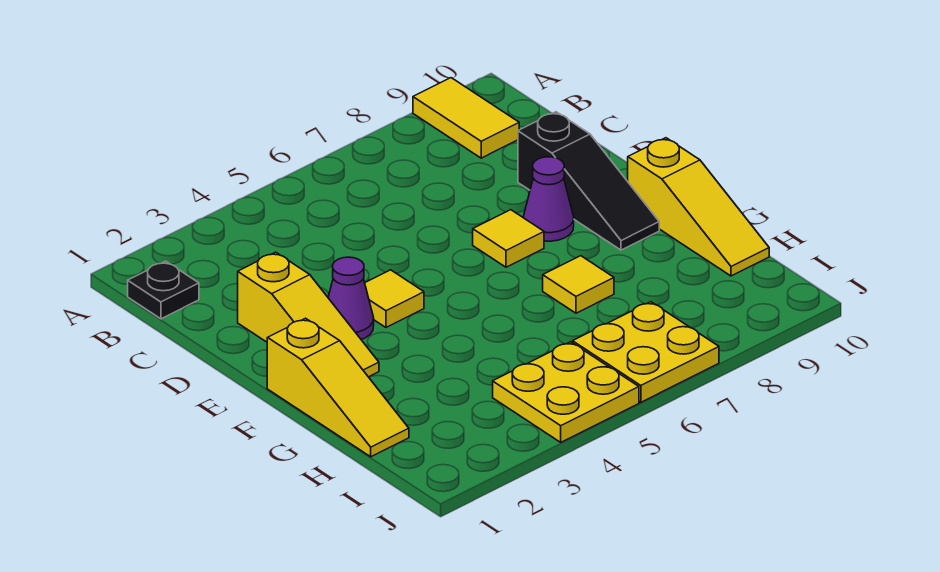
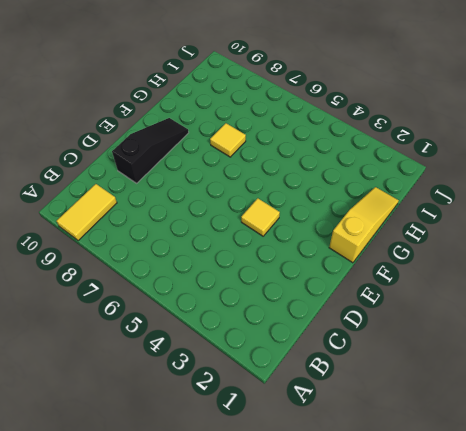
none -> black plate B1 level 1
none -> yellow slope D2:F2 level 1 top D
none -> purple cone E3 level 1

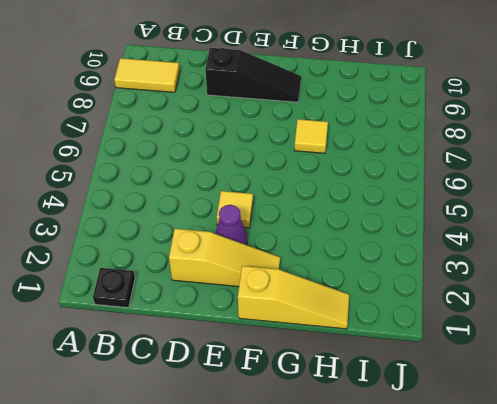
none -> yellow tile E7 level 1
none -> purple cone E8 level 1
none -> yellow slope F10:H10 level 1 top F

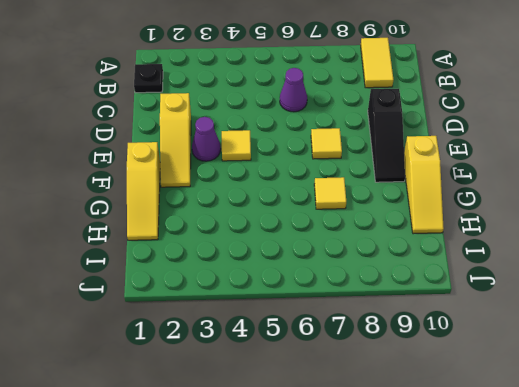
purple cone C6 level 1 -> purple cone E8 level 1
none -> yellow plate I4:J5 level 1
none -> yellow plate I6:J7 level 1

